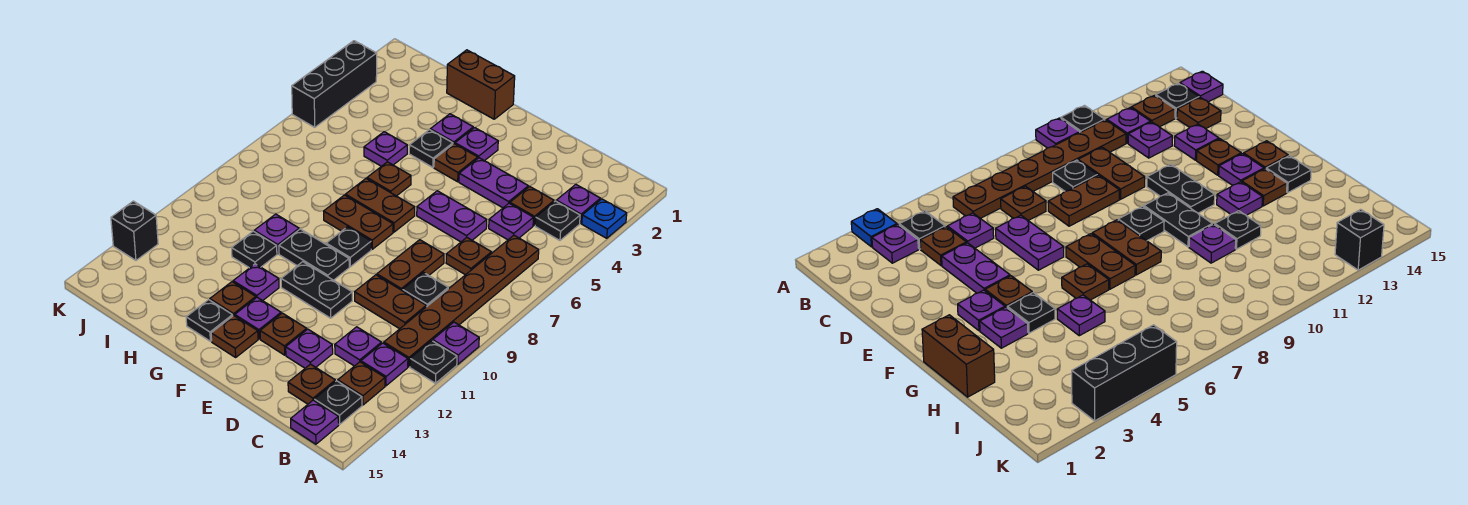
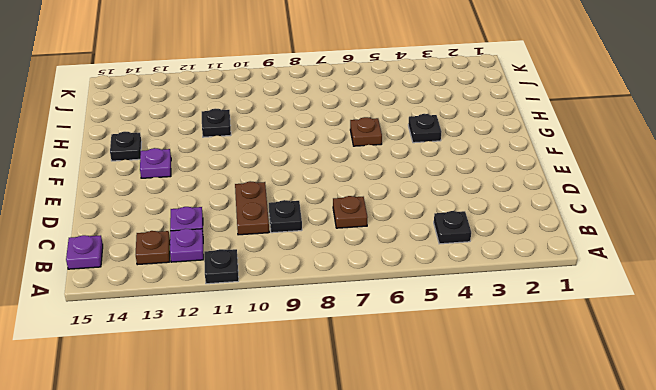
none -> blue plate A3 level 1
none -> purple plate A10 level 1
none -> purple plate B3 level 1
none -> brown plate B6:B11 level 1

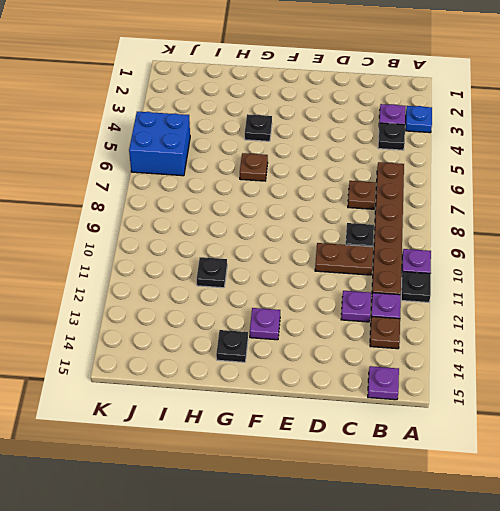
blue brick J5:K6 level 1 -> black brick K3:K5 level 1
none -> black plate B14 level 1
none -> brown plate C4 level 1
none -> purple plate C5 level 1
none -> brown plate C14 level 1

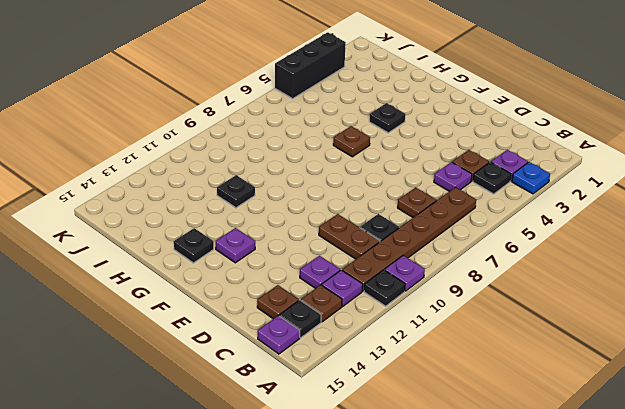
none -> purple plate D4:E4 level 1
none -> purple plate D6:E6 level 1
none -> brown plate D8:D9 level 1
none -> purple plate D13 level 1

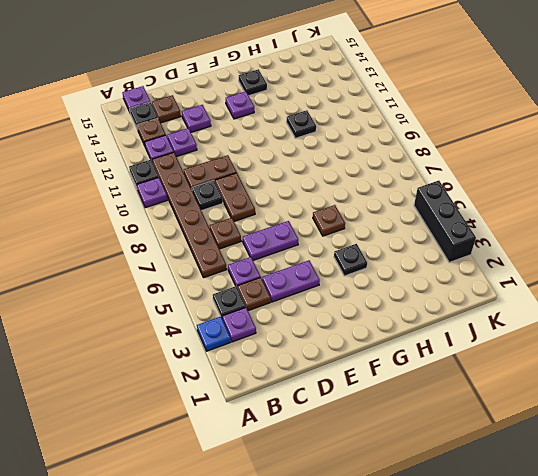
none -> black plate E11:F11 level 1
none -> brown plate E13 level 1
none -> purple plate F3 level 1
none -> brown plate F4 level 1

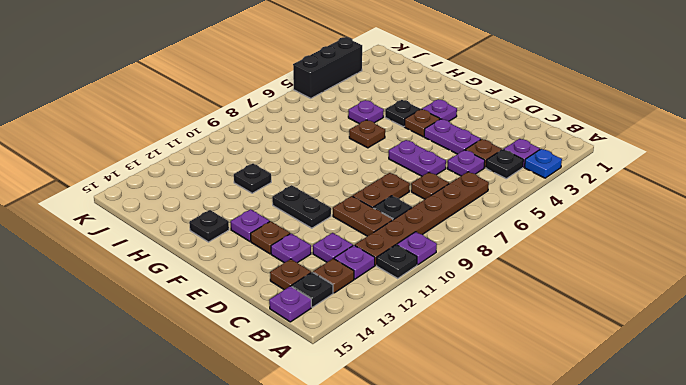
none -> brown plate F7:G7 level 1
none -> brown plate F8:G8 level 1
none -> black plate F9 level 1
none -> black plate F10:G10 level 1

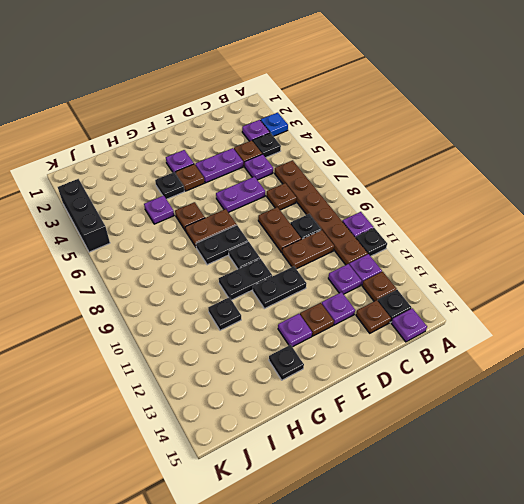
black plate F8:G8 level 1 -> brown plate F8:G8 level 1
none -> brown plate F14 level 1
none -> brown brick G1:H1 level 1
none -> purple plate G3 level 1
none -> purple plate G12 level 1

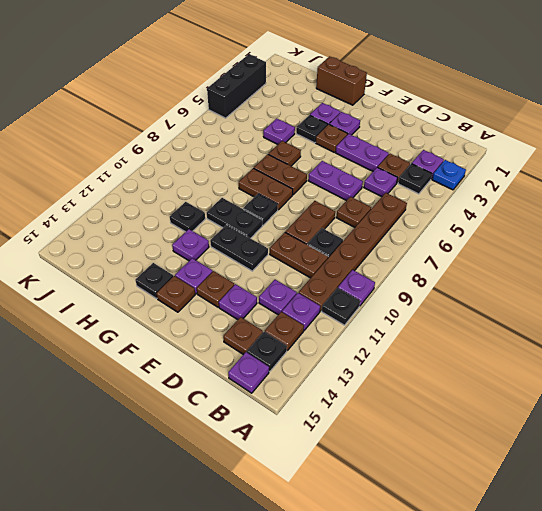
none -> brown plate G13 level 1
none -> purple plate H10 level 1
none -> black brick K13 level 1

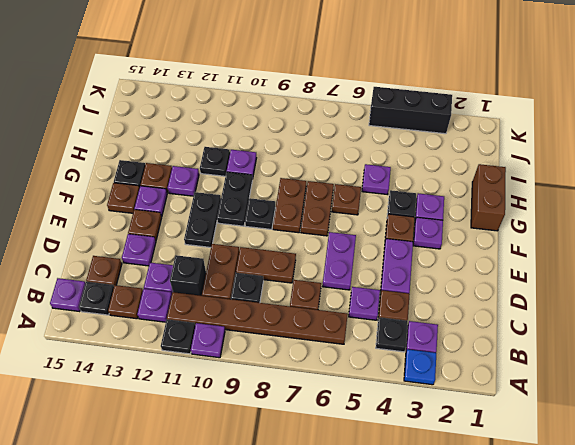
black brick C11 level 1 -> black brick K13 level 1

